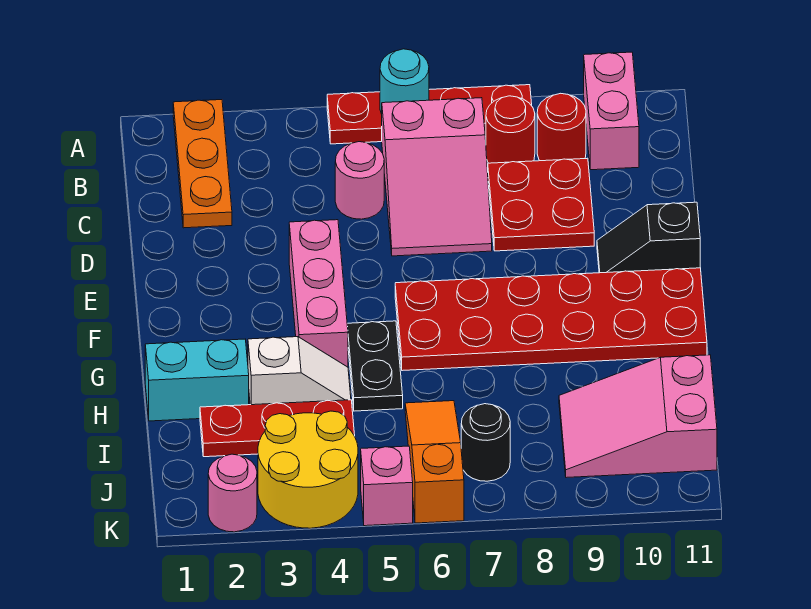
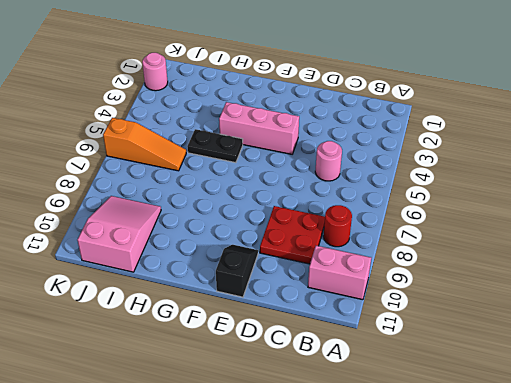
none -> orange plate A2:C2 level 1
none -> red plate A5:A8 level 1
none -> pink slope B6:D7 level 1 top B

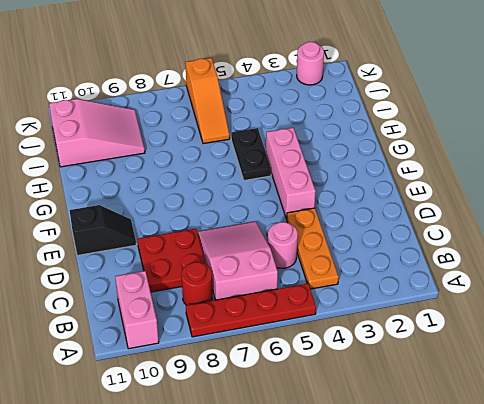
orange plate B4:D4 level 1 -> orange plate A2:C2 level 1
none -> red round brick B9 level 1
none -> red plate F6:G11 level 1
none -> cyan brick H1:H2 level 1

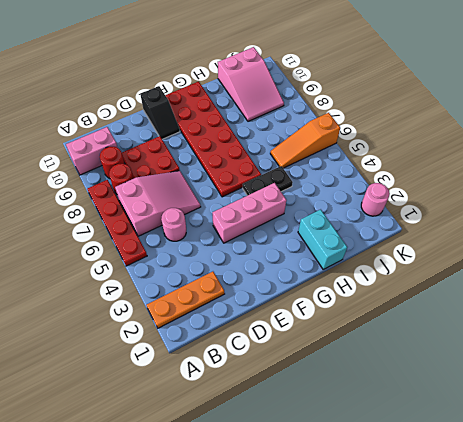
none -> white slope H3:H4 level 1 top 3
none -> red plate I2:I4 level 1
none -> yellow round brick J3:K4 level 1

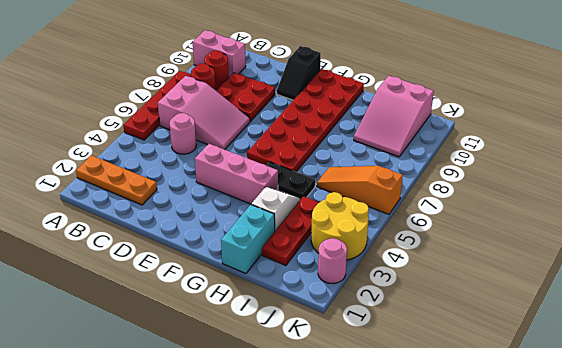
none -> black round brick J7 level 1
none -> pink brick K5 level 1
none -> cyan round brick A6 level 2

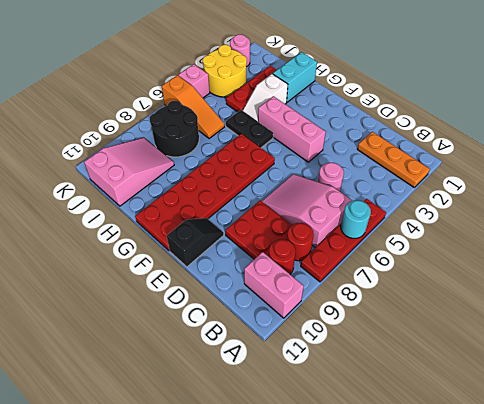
black round brick I7:J8 level 1 -> black round brick J7 level 1

